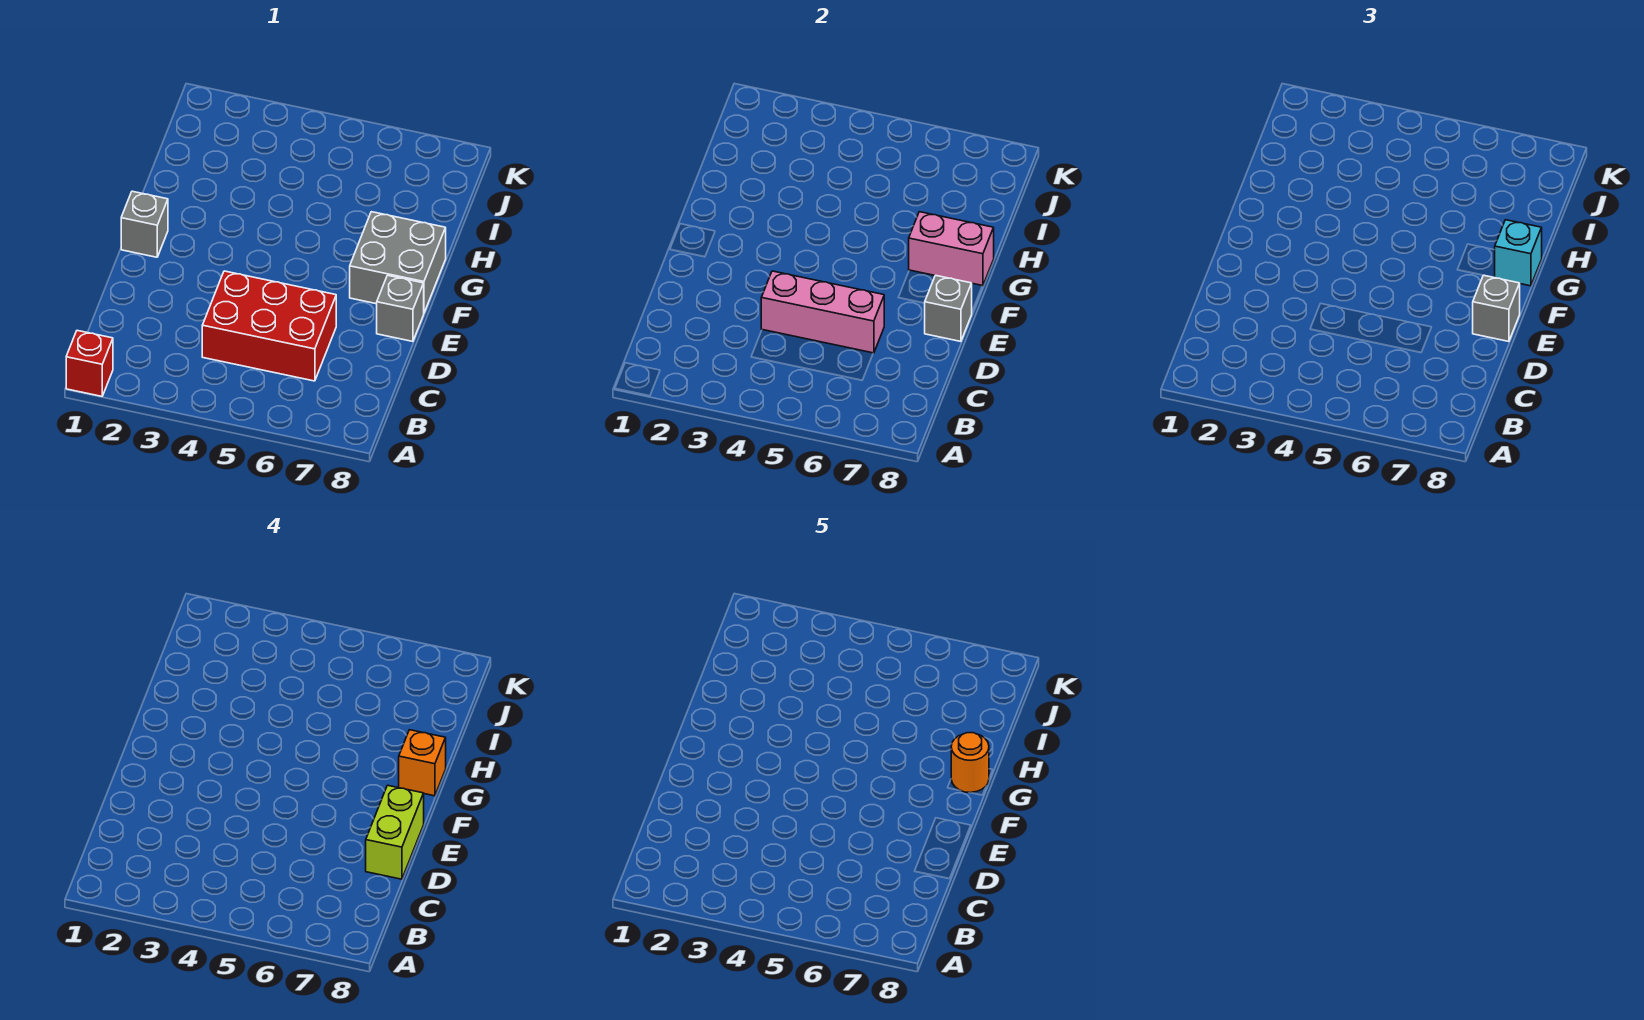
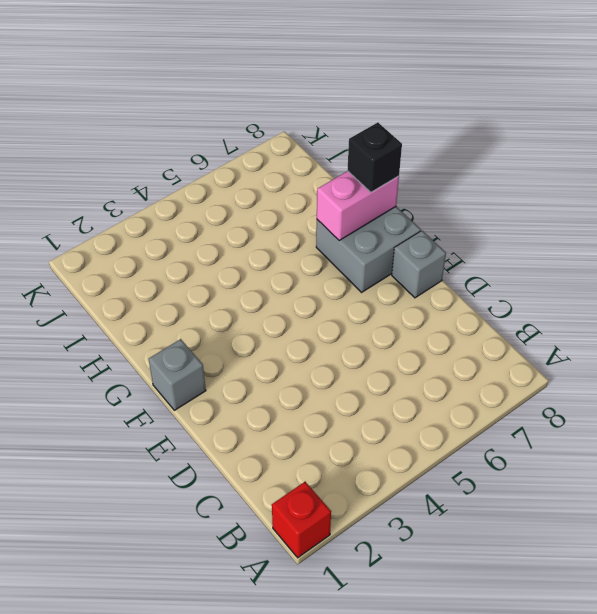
black brick G8 level 3 -> cyan brick G8 level 3
none -> red brick C4:D6 level 1
none -> pink brick D4:D6 level 2
none -> grey brick E8 level 2

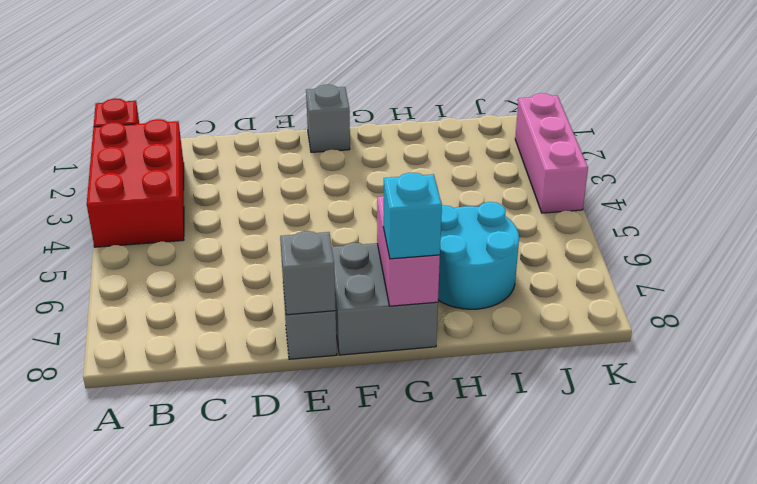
red brick A2:B4 level 1 -> red brick C4:D6 level 1
cyan round brick H6:I7 level 1 -> none
pink brick K2:K4 level 1 -> pink brick D4:D6 level 2
none -> grey brick E8 level 3
none -> lime brick D8:E8 level 4
none -> orange brick G8 level 4

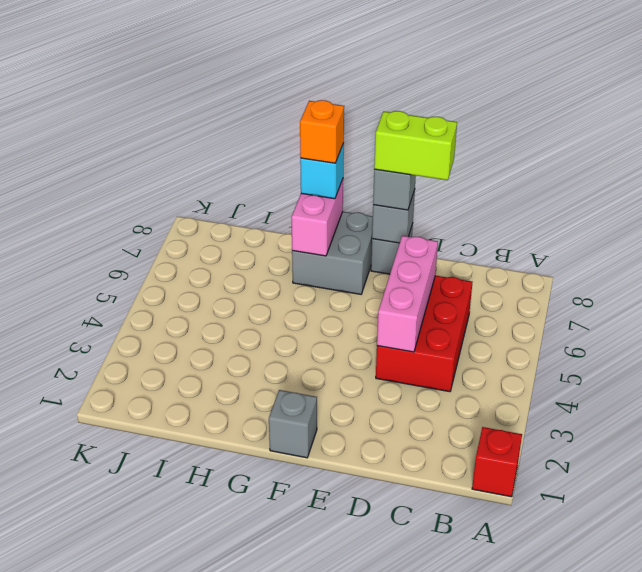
none -> orange round brick G8 level 5

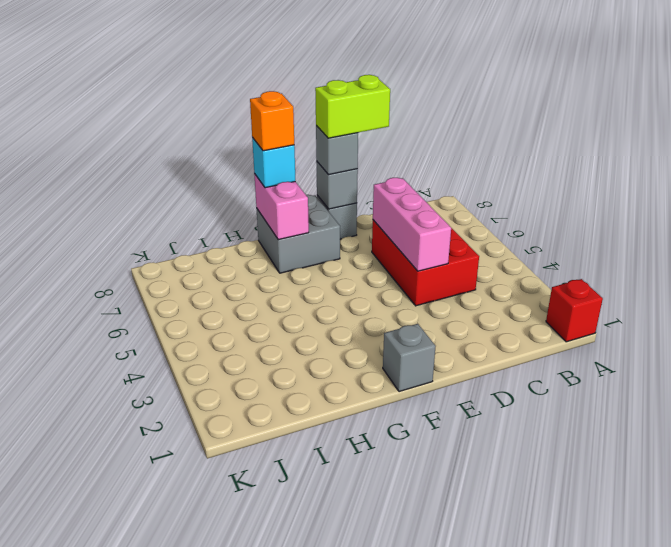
none -> orange round brick G8 level 5

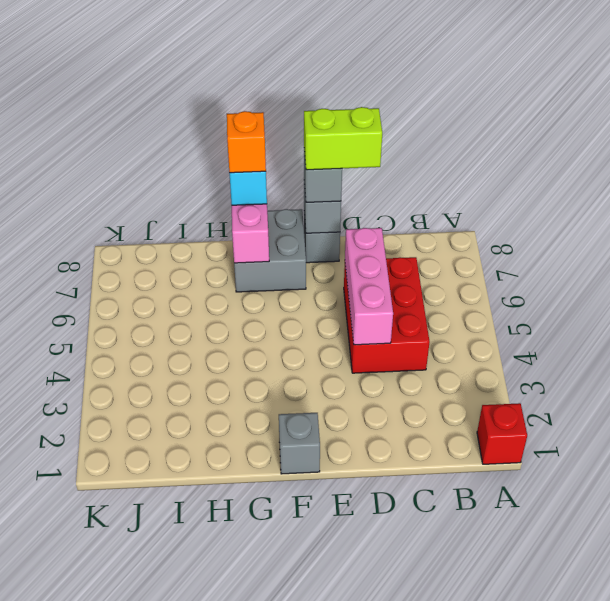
none -> orange round brick G8 level 5

